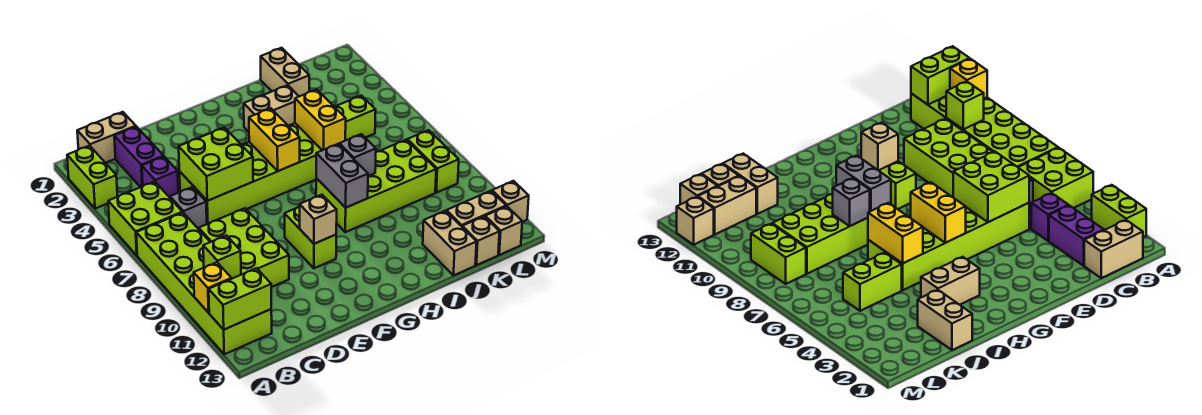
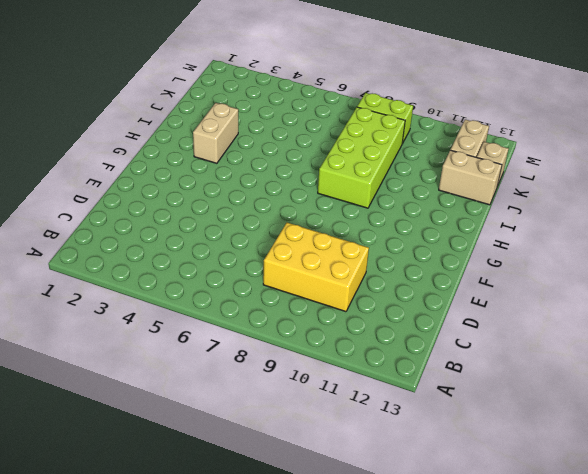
yellow brick C8:D10 level 1 -> lime brick C8:D10 level 1
none -> lime brick A2:A3 level 1
none -> lime brick A5:B6 level 1
none -> lime brick A7:B12 level 1

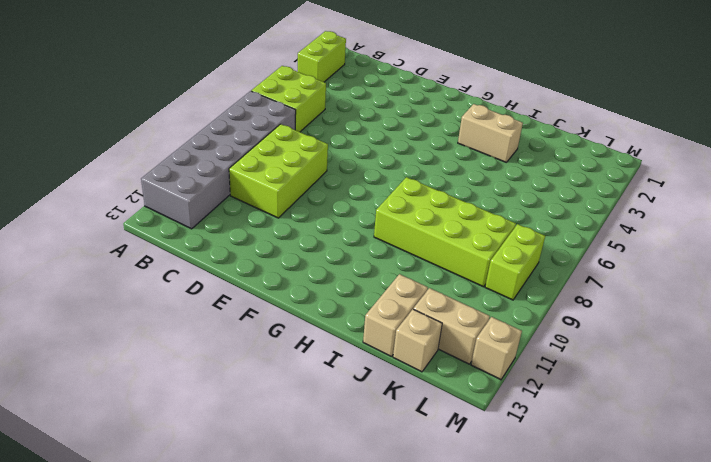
grey brick A7:B12 level 1 -> lime brick A7:B12 level 1
none -> tan brick B1:C1 level 1
none -> purple brick C2:C3 level 1
none -> purple brick C4 level 1

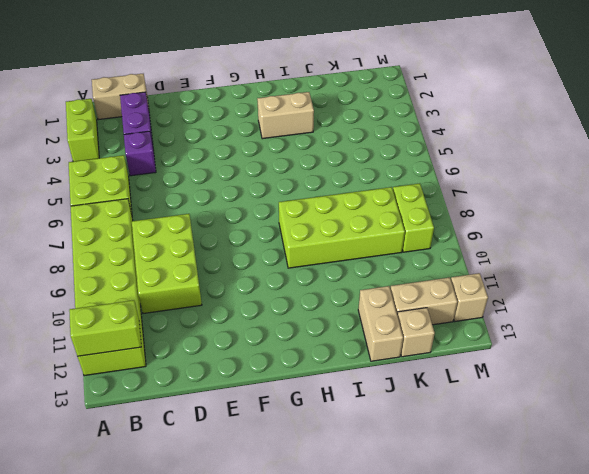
none -> grey brick C6 level 1
none -> lime brick D5:I6 level 1
none -> lime brick F9:F10 level 1

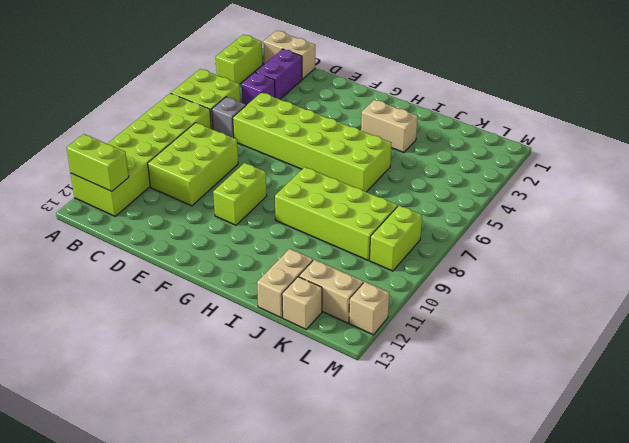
none -> tan brick J1:J2 level 1
none -> lime brick J5:K5 level 1
none -> tan brick L13 level 1

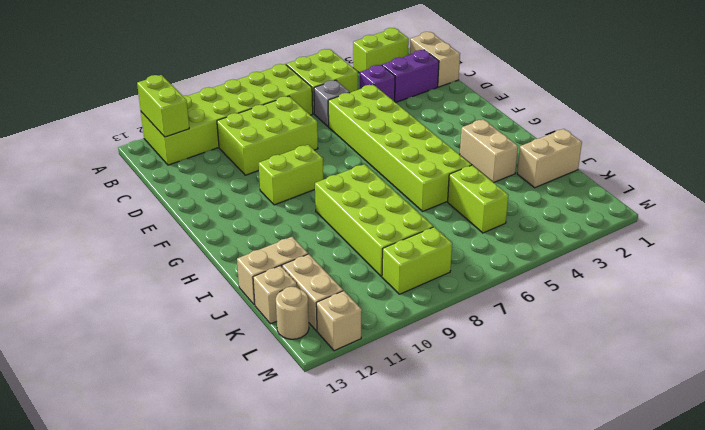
tan round brick L13 level 1 -> tan brick L13 level 1
none -> yellow brick A11 level 2
none -> lime brick B10 level 2
none -> lime brick D5:E6 level 2

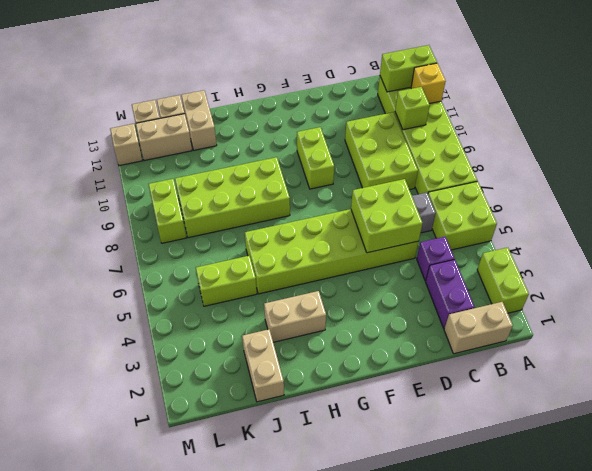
none -> tan brick F10 level 2
none -> yellow brick G5:G6 level 2
none -> grey brick H8:H9 level 2

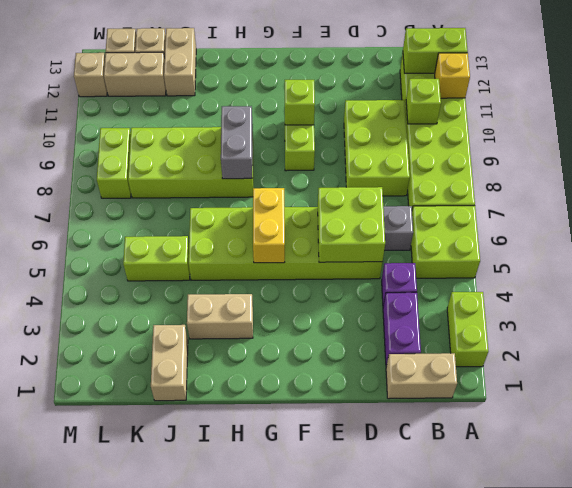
lime brick F10 level 2 -> tan brick F10 level 2
none -> yellow brick I5:I6 level 2
none -> grey brick I8 level 2

